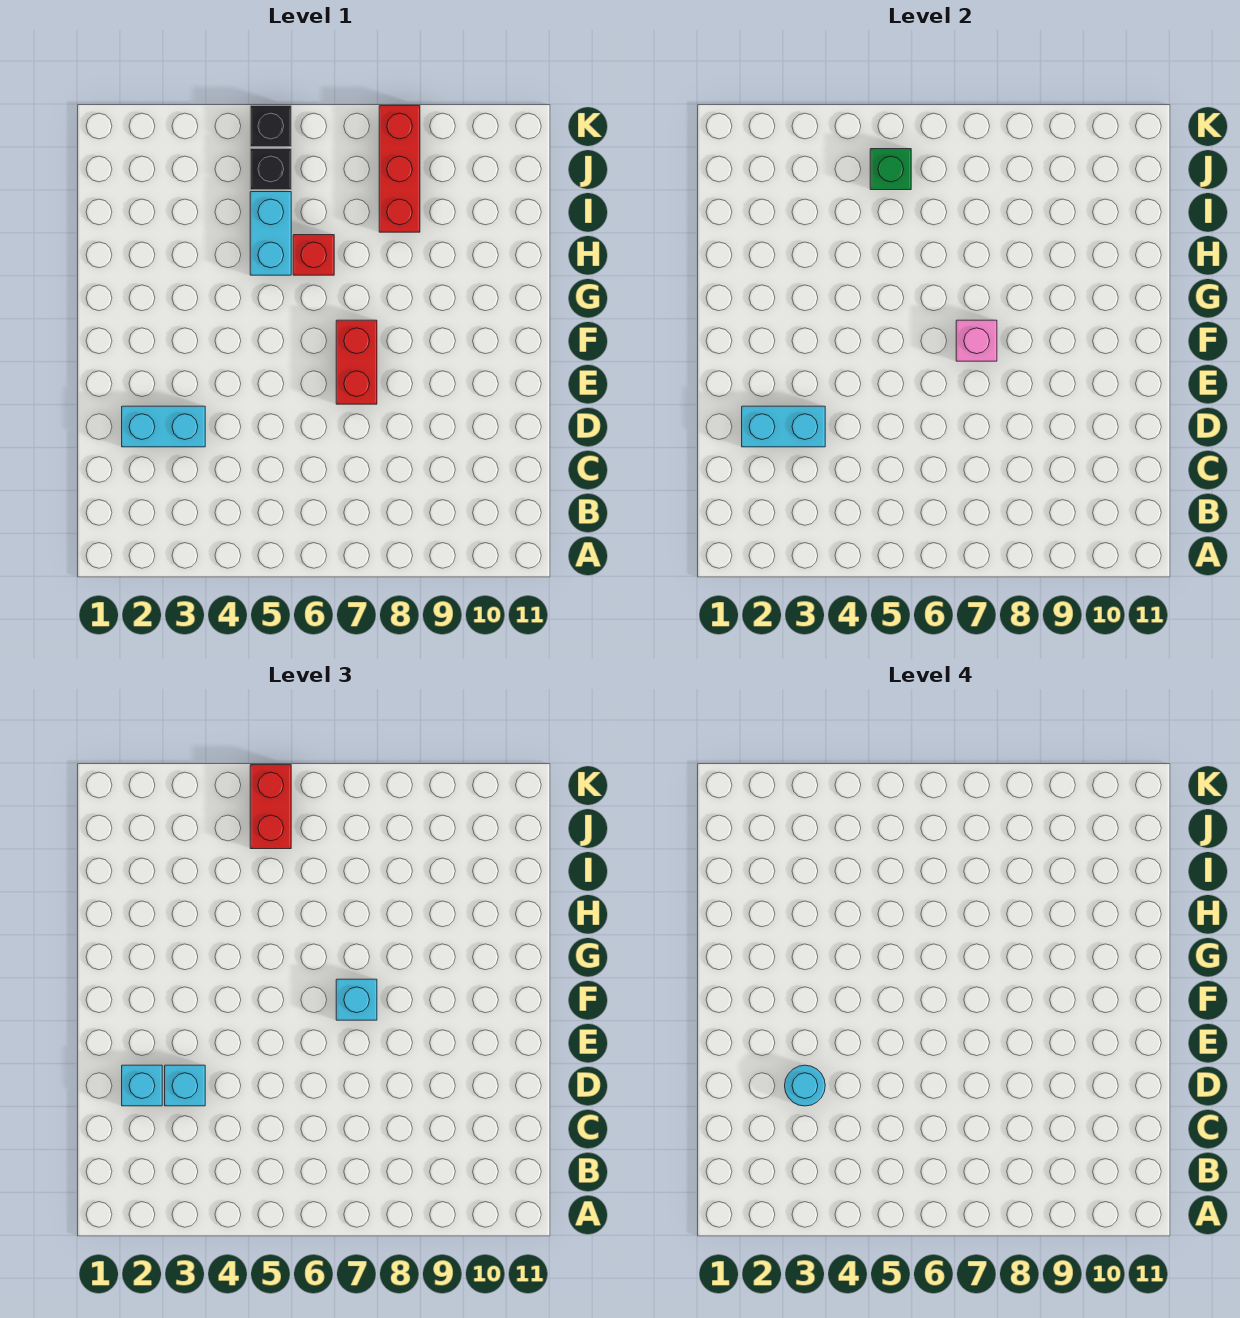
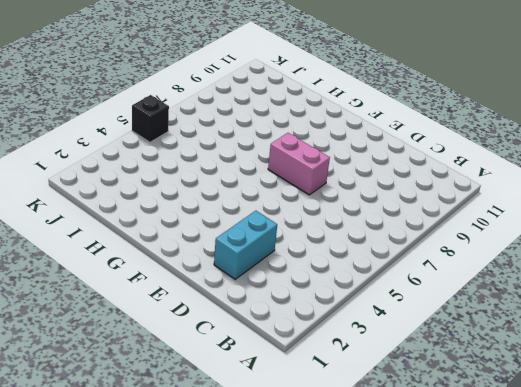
pink brick E7:F7 level 1 -> red brick E7:F7 level 1
none -> cyan brick H5:I5 level 1
none -> red brick H6 level 1
none -> red brick I8:K8 level 1

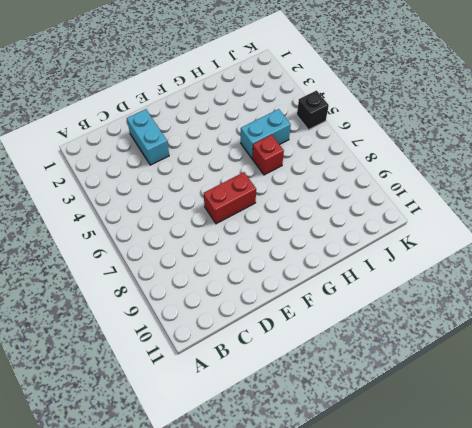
none -> red brick I8:K8 level 1
none -> black brick J5 level 1
none -> cyan brick D2:D3 level 2

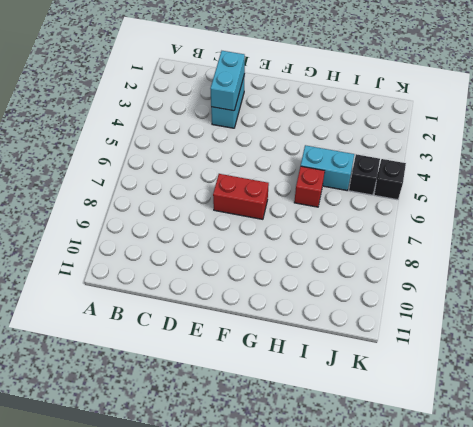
none -> red brick I8:K8 level 1
none -> pink brick F7 level 2
none -> green brick J5 level 2

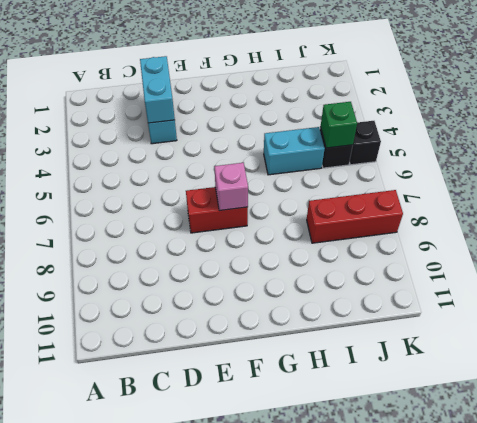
none -> red brick H6 level 1
none -> cyan brick D2 level 3
none -> cyan brick D3 level 3

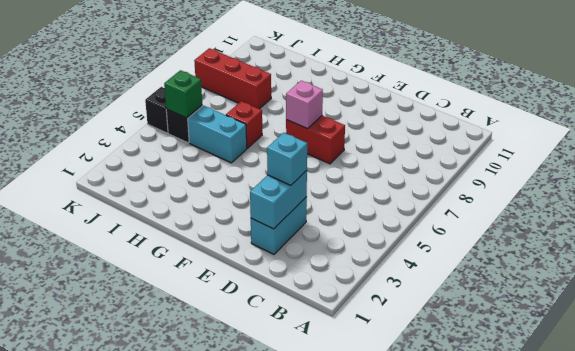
none -> cyan brick D2 level 3
none -> cyan brick F7 level 3
none -> red brick J5:K5 level 3

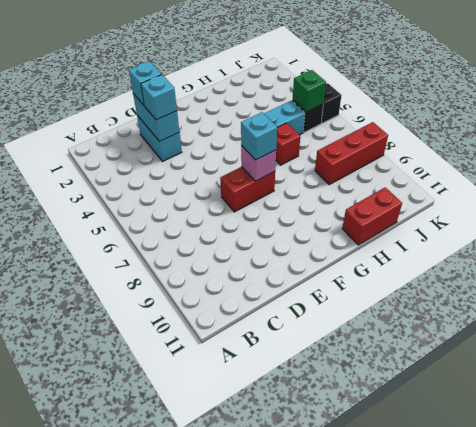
red brick H11:I11 level 1 -> red brick J5:K5 level 3
none -> cyan round brick D3 level 4

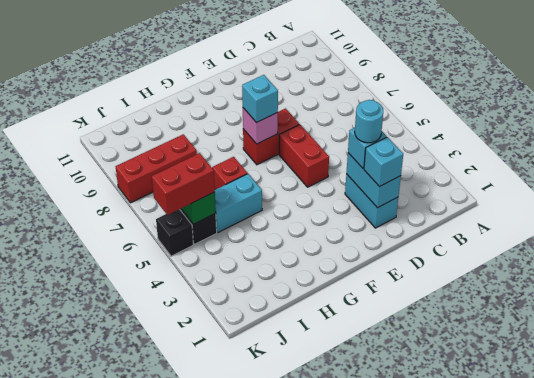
red brick E5:E6 level 1 -> none

